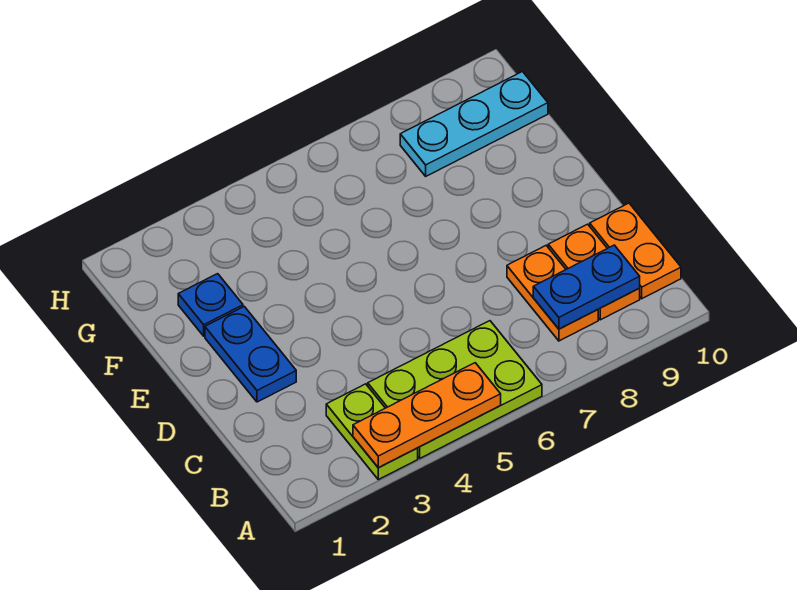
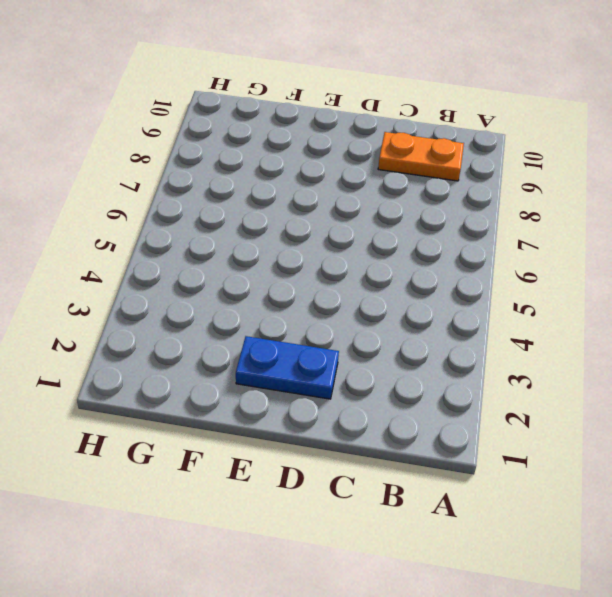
none -> lime plate A3:B3 level 1
none -> lime plate A4:B6 level 1

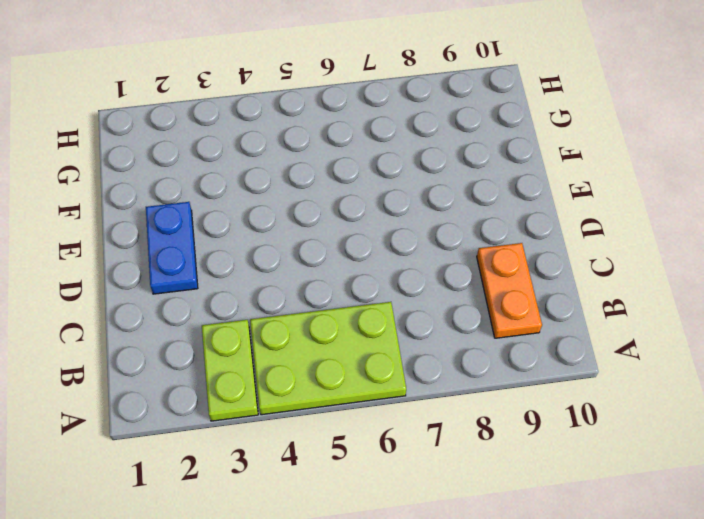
none -> orange plate B8:C8 level 1
none -> orange plate B10:C10 level 1

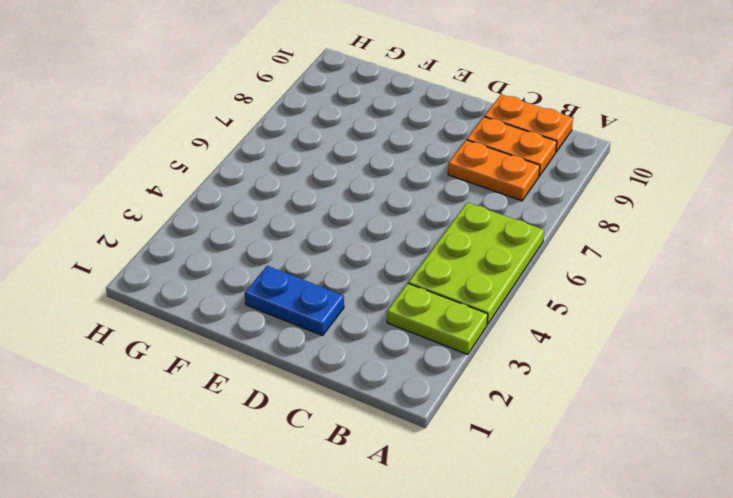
none -> blue plate F2 level 1
none -> cyan plate G8:G10 level 1

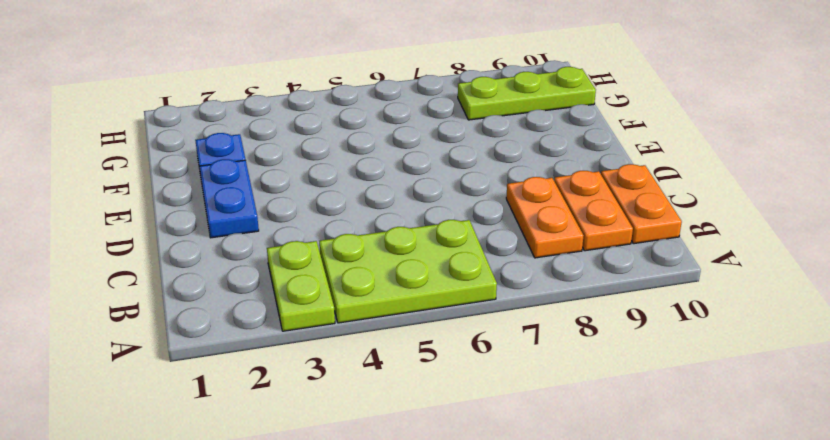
lime plate G8:G10 level 1 -> cyan plate G8:G10 level 1
none -> orange plate A3:A5 level 2
none -> blue plate B8:B9 level 2

